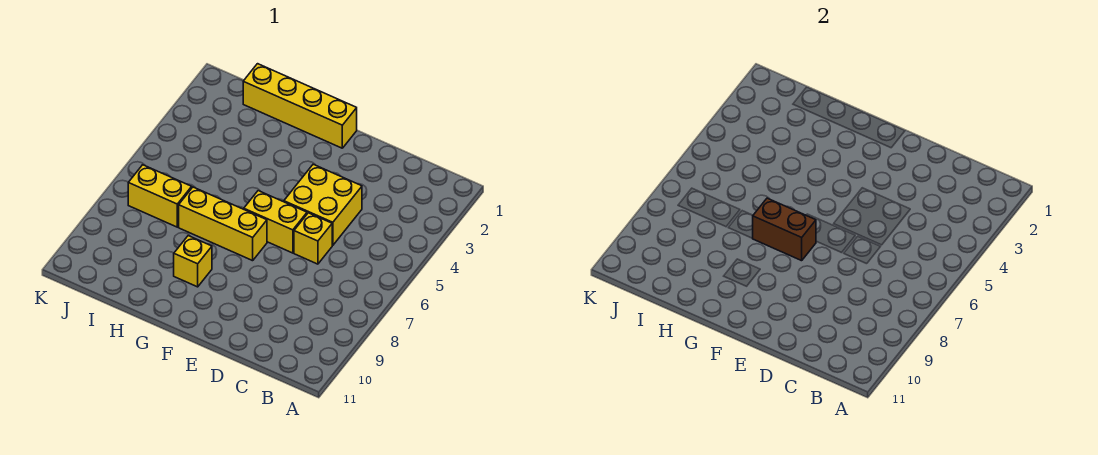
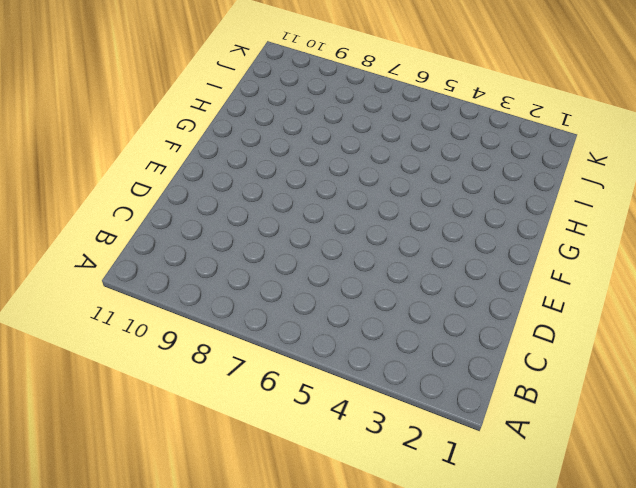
none -> yellow brick D4:E5 level 1
none -> yellow brick D6 level 1

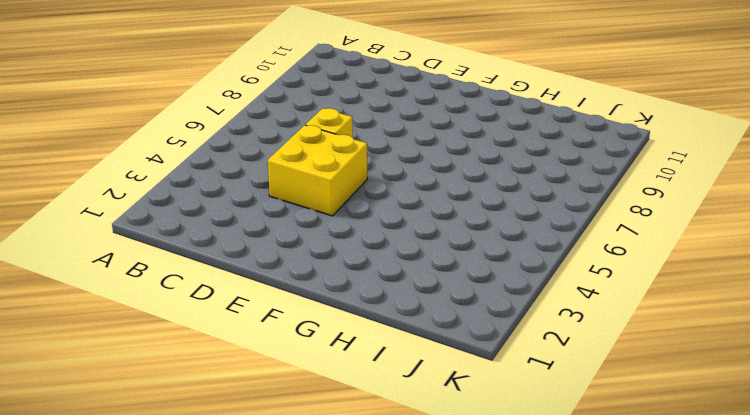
none -> yellow brick E6:F6 level 1
none -> yellow brick F1:I1 level 1

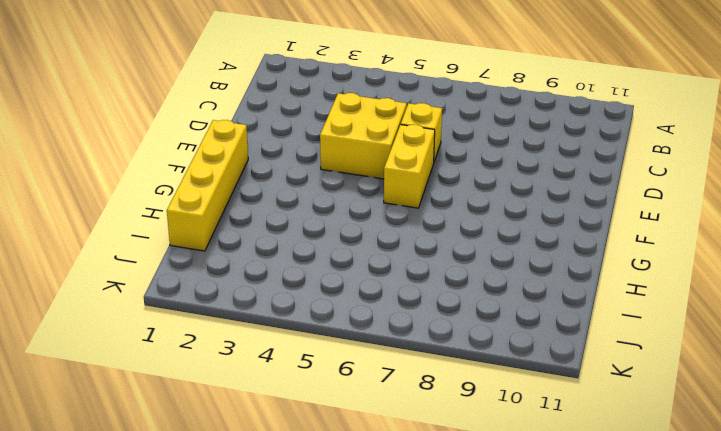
none -> yellow brick F7:H7 level 1
none -> yellow brick G9 level 1

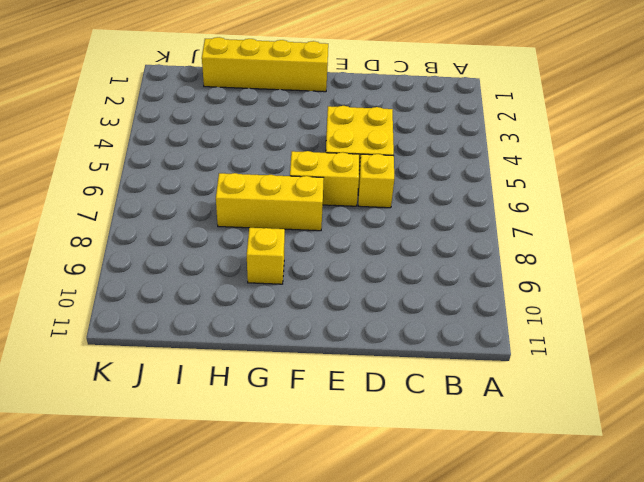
none -> yellow brick I7:J7 level 1
none -> brown brick F7:G7 level 2

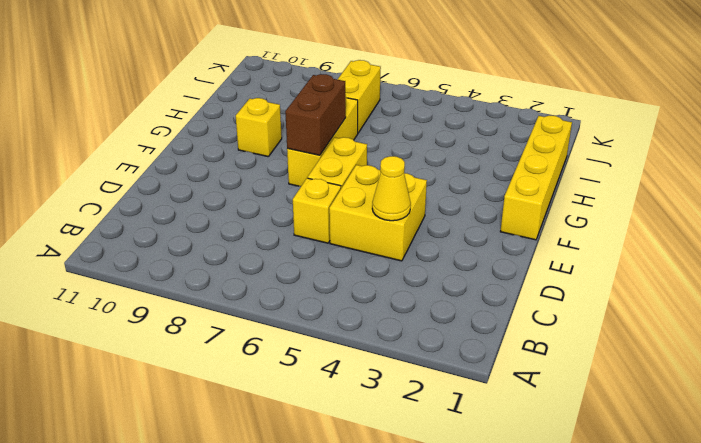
yellow cone D4 level 2 -> none

